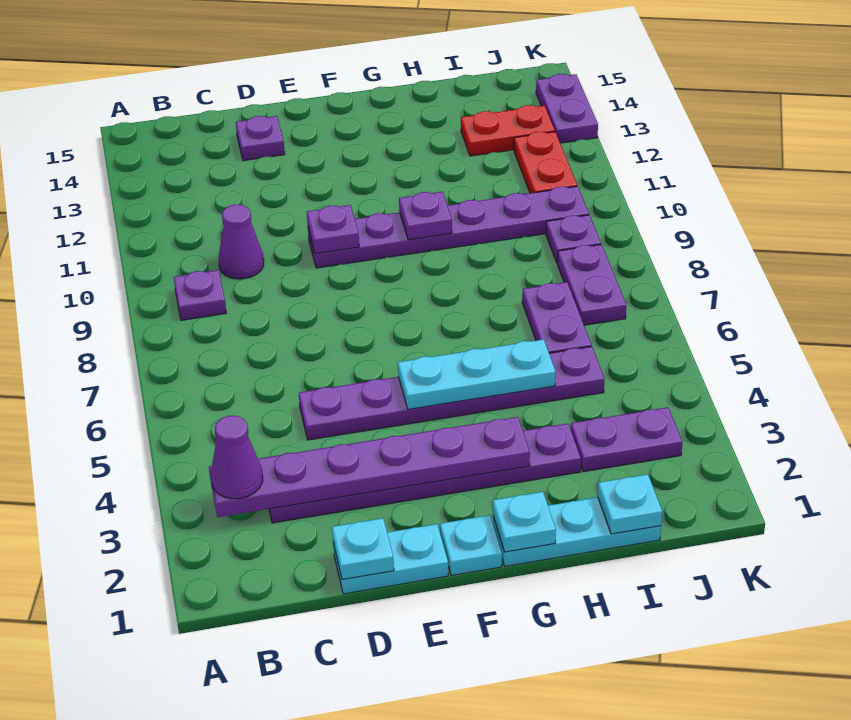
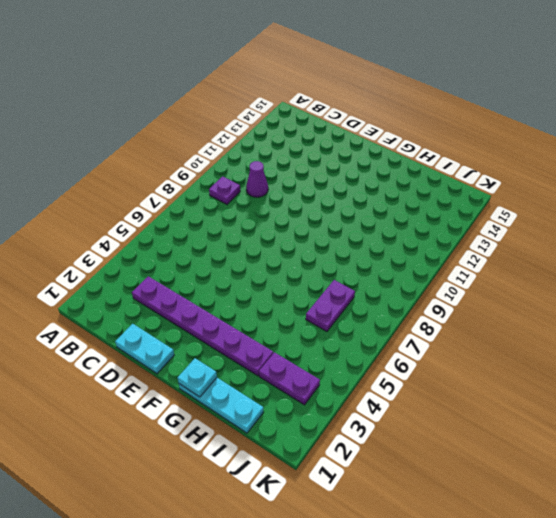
none -> purple plate D5:I5 level 1
none -> purple plate D14 level 1
none -> purple plate E10:J10 level 1

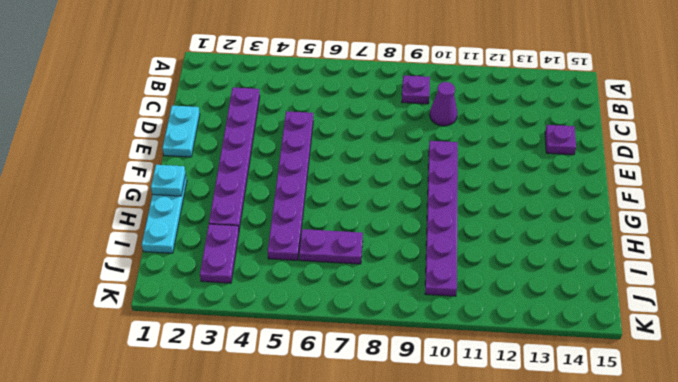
none -> cyan plate F1 level 1
none -> red plate I13:J13 level 1
none -> purple plate J7:J8 level 1

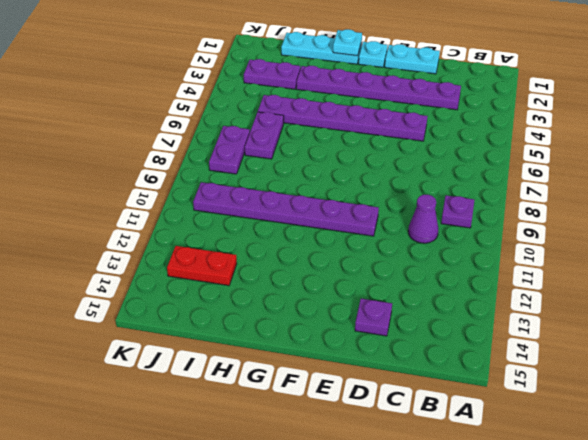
none -> purple plate J9 level 1
none -> red plate J11:J12 level 1
none -> purple plate K13:K14 level 1

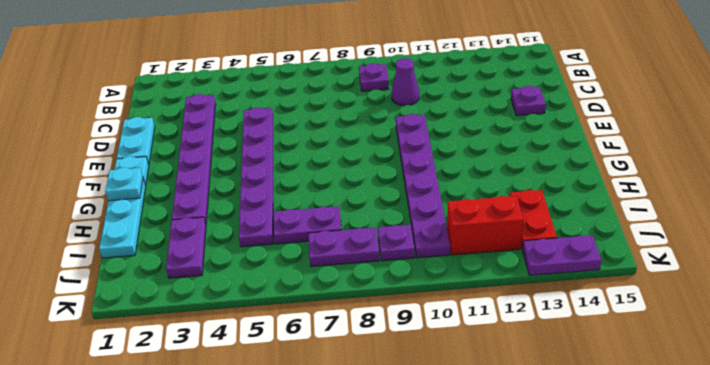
red brick J11:J12 level 1 -> red plate J11:J12 level 1
none -> purple plate B3:G3 level 2
none -> cyan plate D1 level 2
none -> purple plate E10 level 2

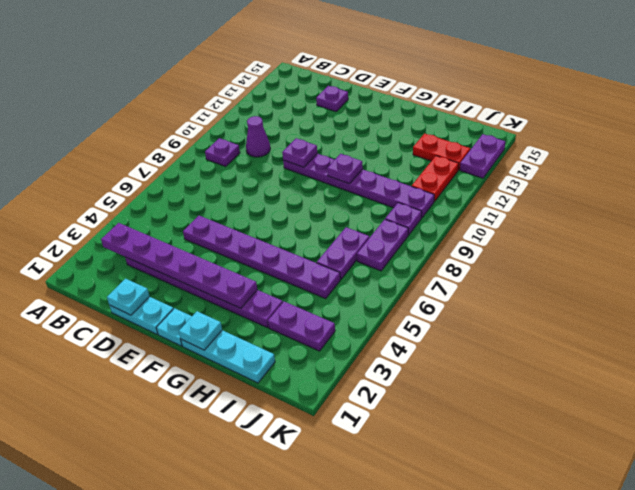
none -> cyan plate F5:H5 level 2
none -> cyan plate I1 level 2
none -> purple cone B3 level 3

